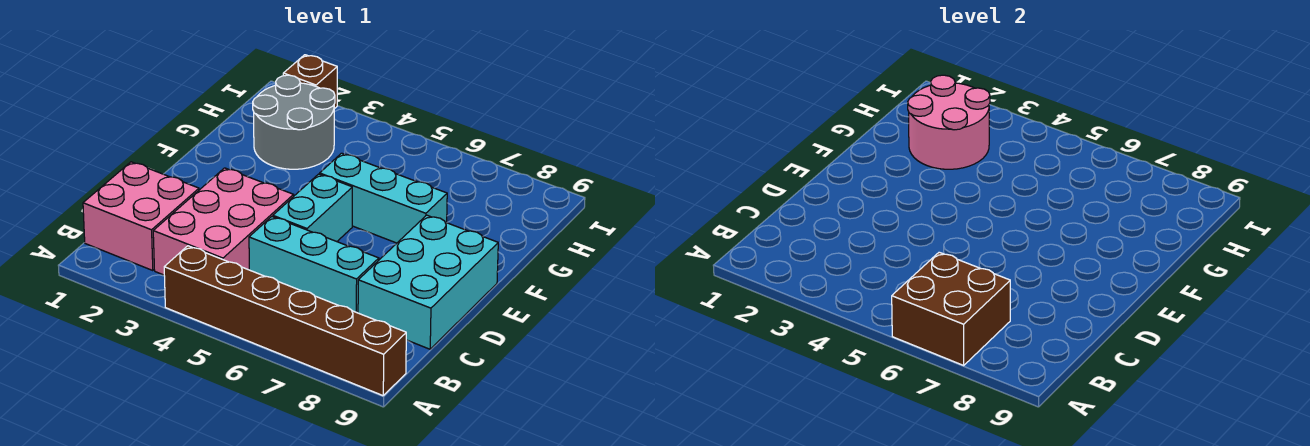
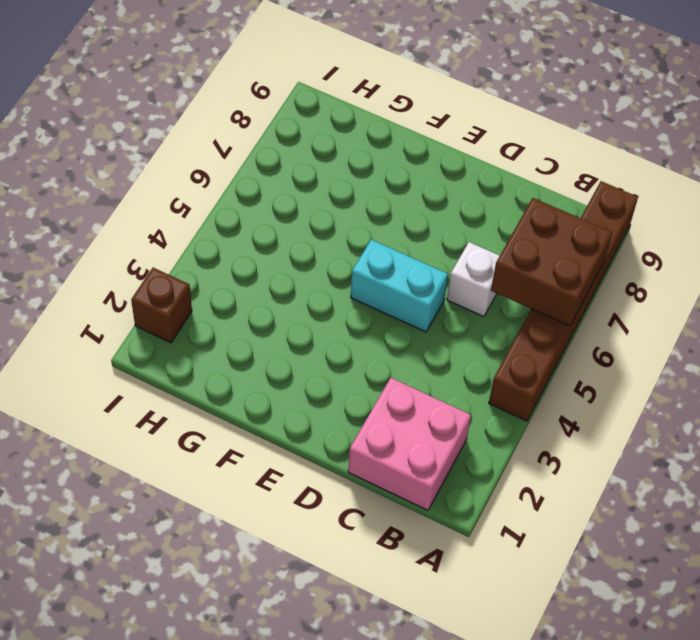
white brick C6 level 1 -> cyan brick C5:C7 level 1
none -> pink brick B3:D4 level 1
none -> cyan brick C8:E9 level 1

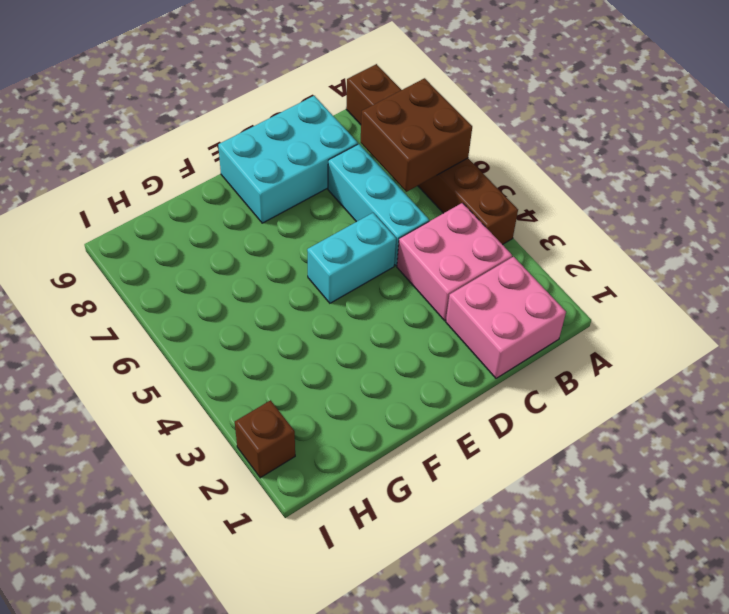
pink brick B3:C4 level 1 -> pink brick B3:D4 level 1
none -> cyan brick F5:F7 level 1
none -> grey round brick G2:H3 level 1

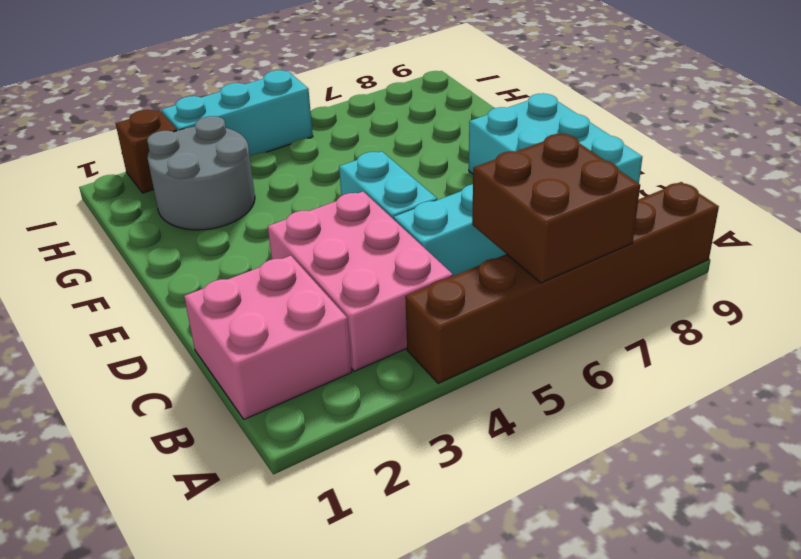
cyan brick I3:I5 level 1 -> cyan brick F5:F7 level 1
none -> pink round brick G2:H3 level 2

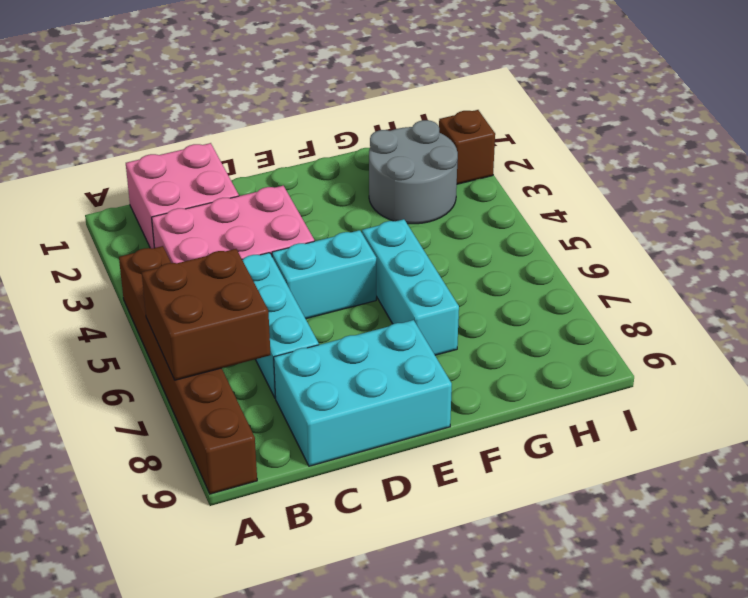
none -> pink round brick G2:H3 level 2

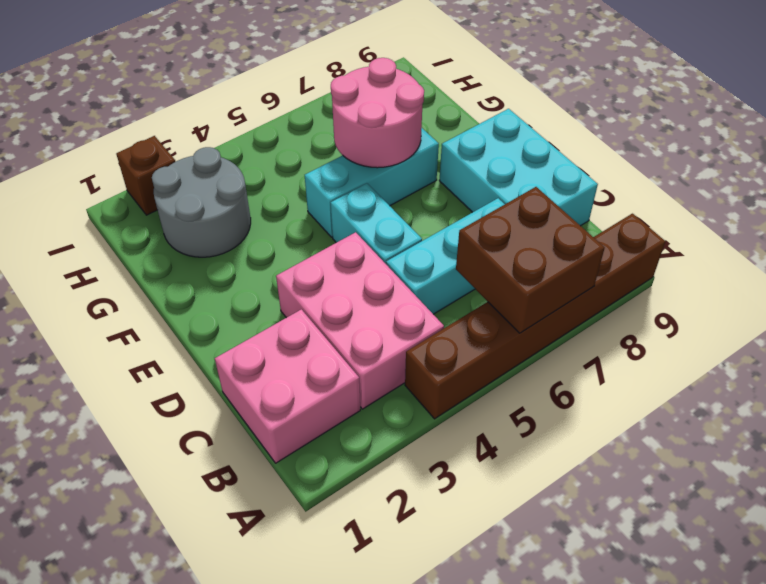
pink round brick F6:G7 level 2 -> pink round brick G2:H3 level 2

